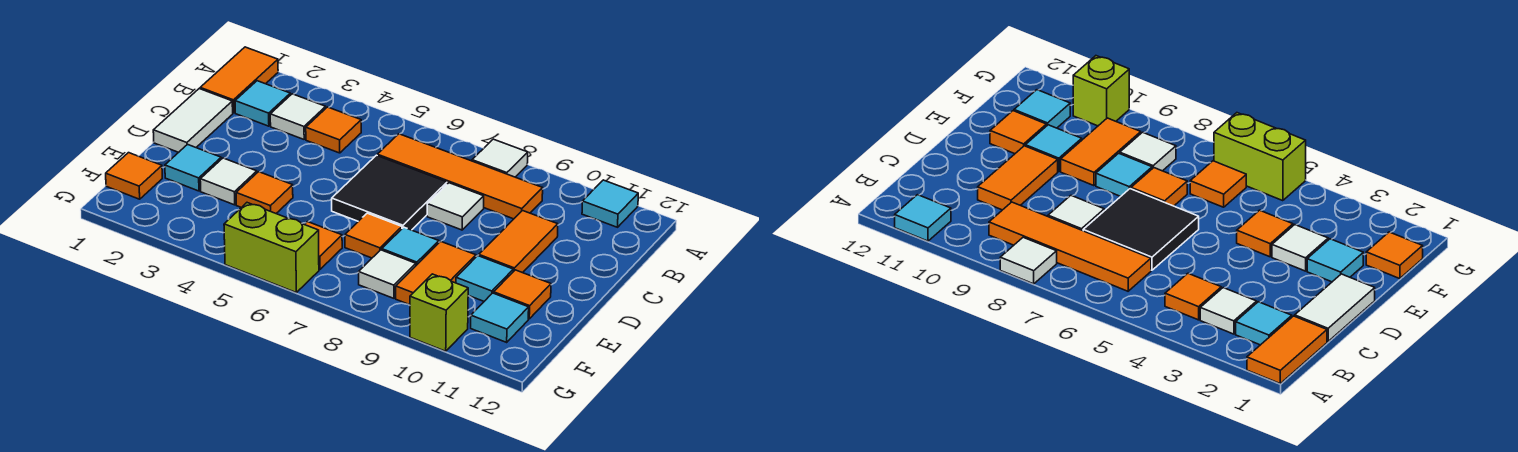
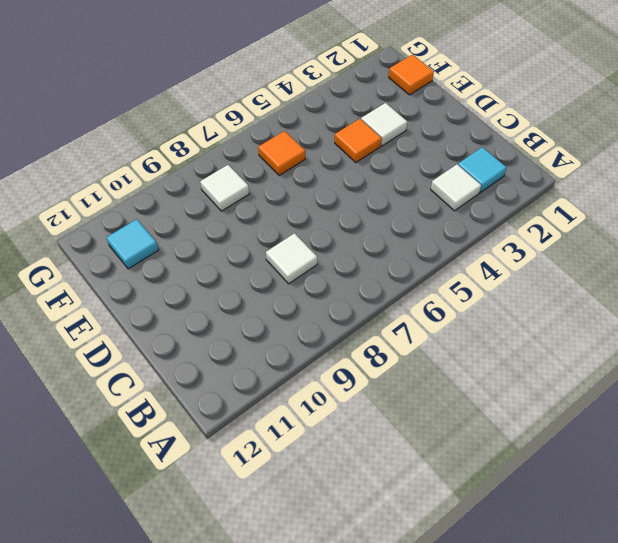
none -> orange tile A1:B1 level 1
none -> white tile A8 level 1
none -> cyan tile A11 level 1

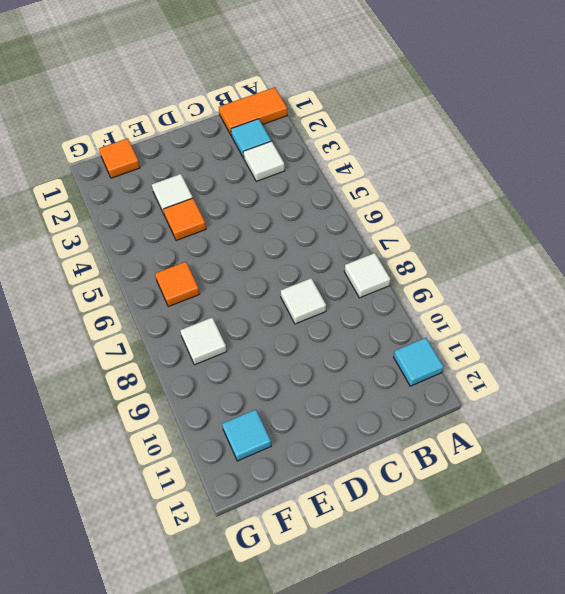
none -> orange tile B4 level 1
none -> orange tile B6:B9 level 1
none -> white tile C1:D1 level 1

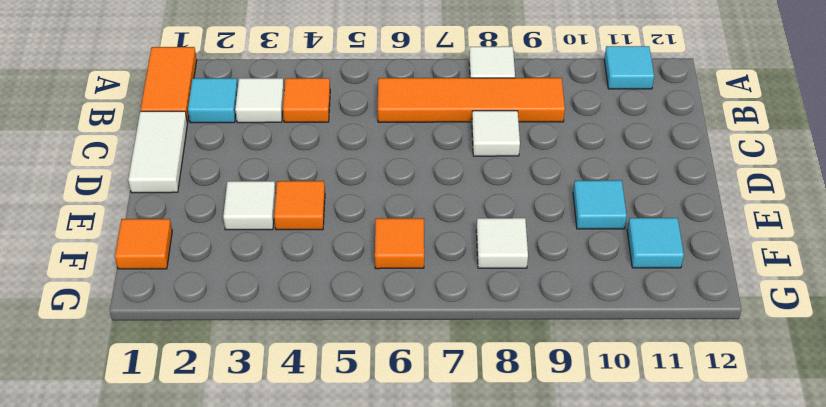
none -> black tile C6:D7 level 1
none -> orange tile C10:D10 level 1
none -> cyan tile E2 level 1

